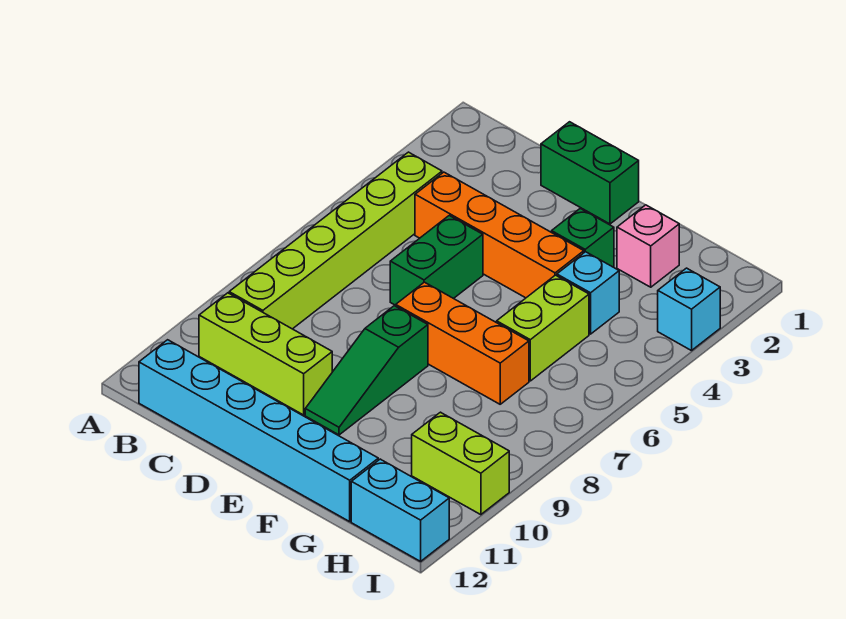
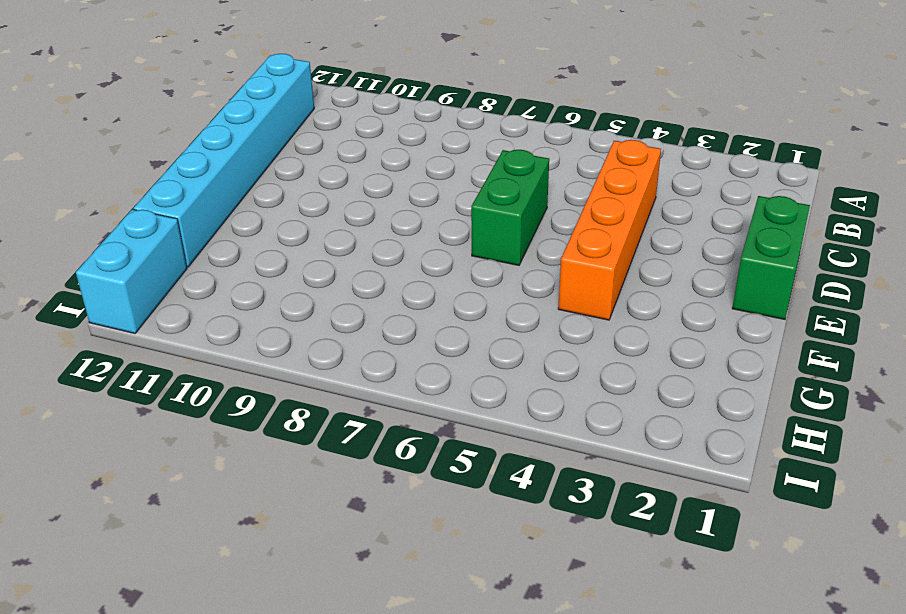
green brick D6:E6 level 1 -> green brick D5:D6 level 1
none -> lime brick B4:B9 level 1
none -> lime brick B10:D10 level 1
none -> orange brick E7:G7 level 1

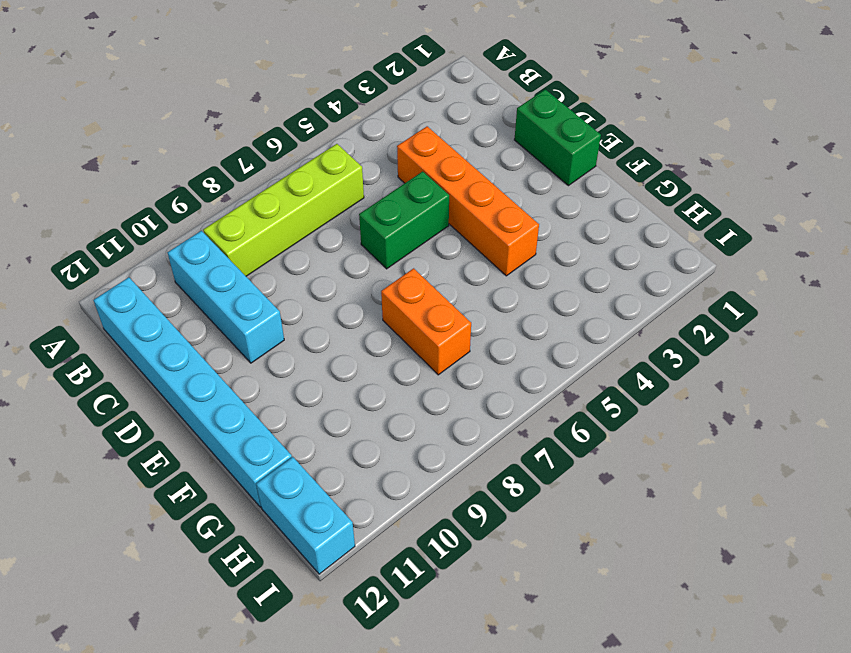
lime brick B6:B9 level 1 -> lime brick B4:B9 level 1
cyan brick B10:D10 level 1 -> lime brick B10:D10 level 1
orange brick F7:G7 level 1 -> orange brick E7:G7 level 1
none -> green slope E8:E10 level 1 top 8
none -> green brick F3 level 1
none -> pink brick G2 level 1

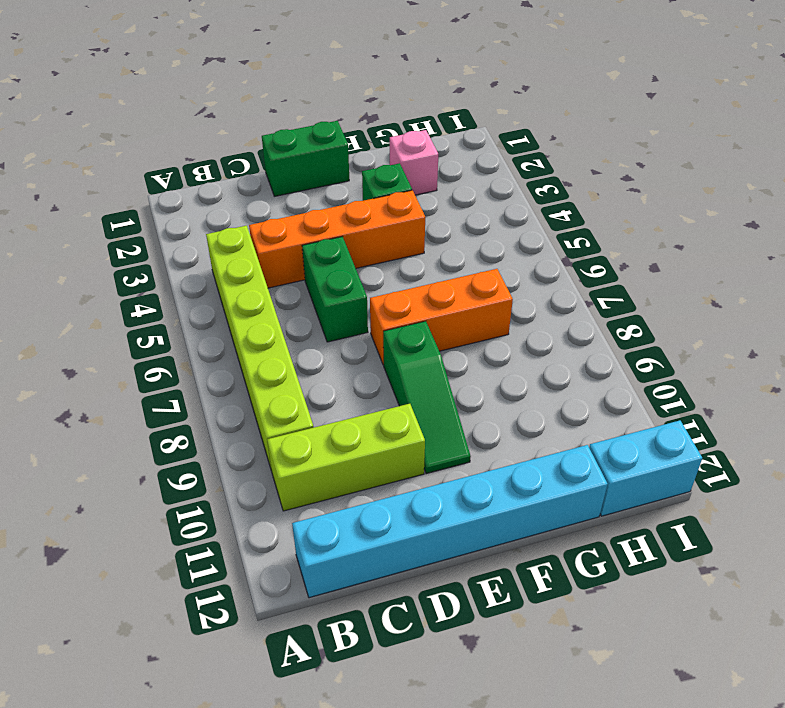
none -> cyan brick G4 level 1
none -> lime brick G5:G6 level 1
none -> lime brick H10:I10 level 1

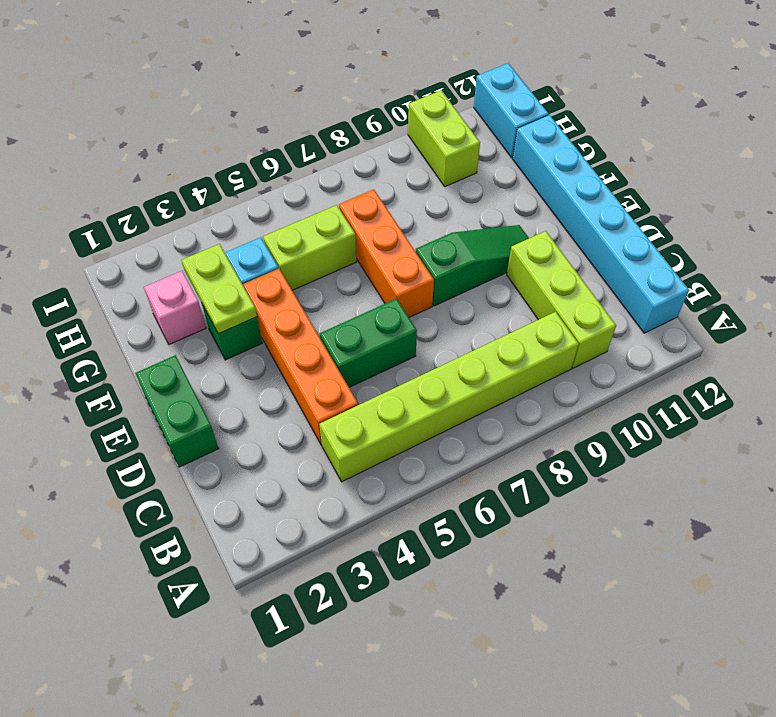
lime plate F3:G3 level 2 -> none
none -> cyan brick I3 level 1

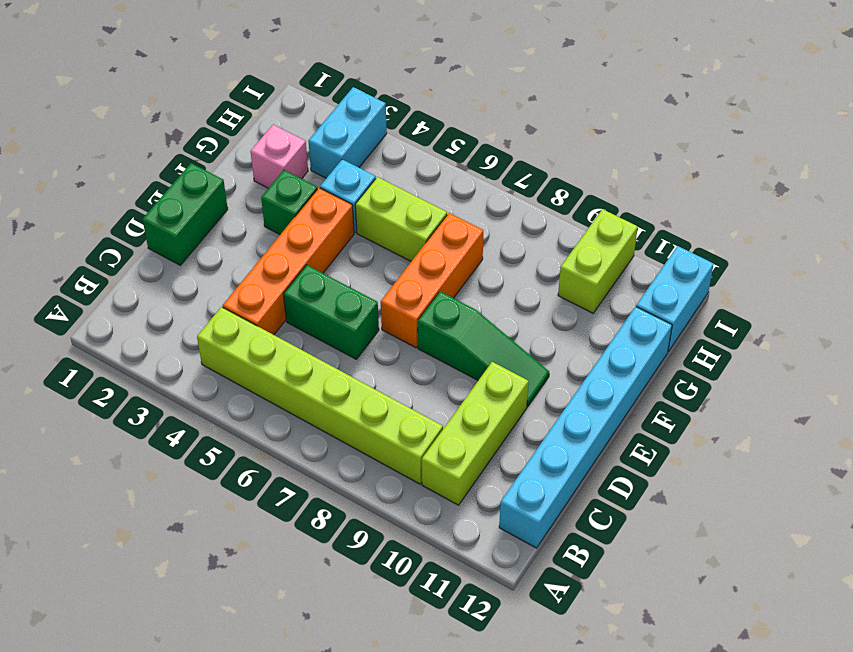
cyan brick H3:I3 level 1 -> cyan brick I3 level 1

